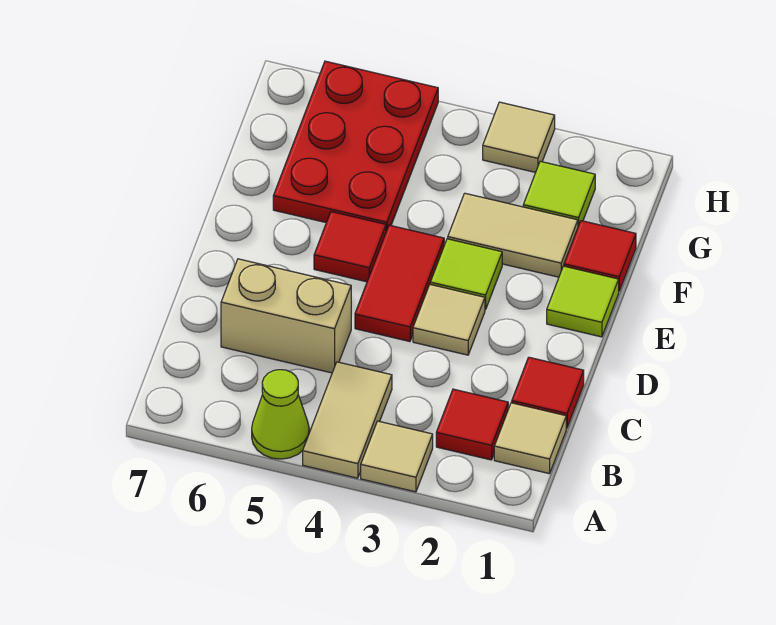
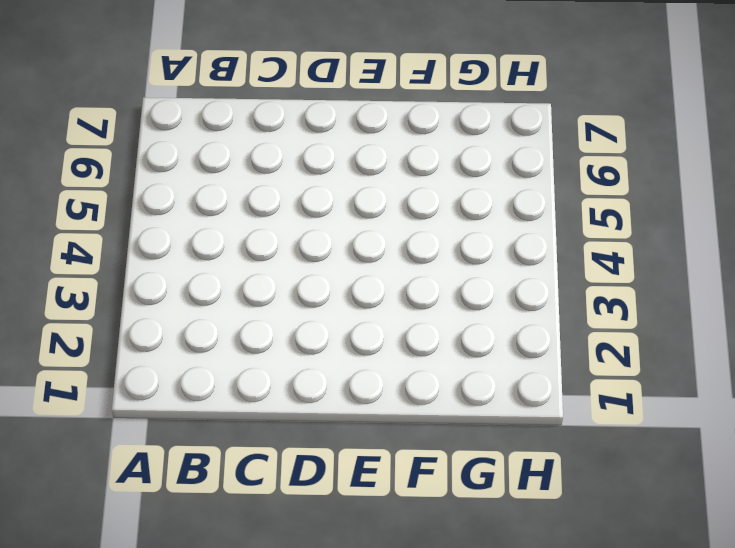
none -> tan tile A3 level 1
none -> tan tile A4:B4 level 1
none -> lime cone A5 level 1

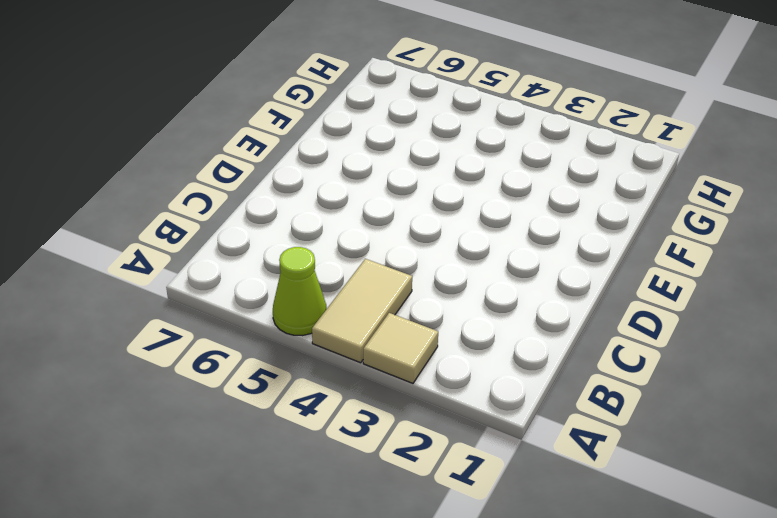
none -> tan tile B1 level 1
none -> red tile B2 level 1
none -> red tile C1 level 1

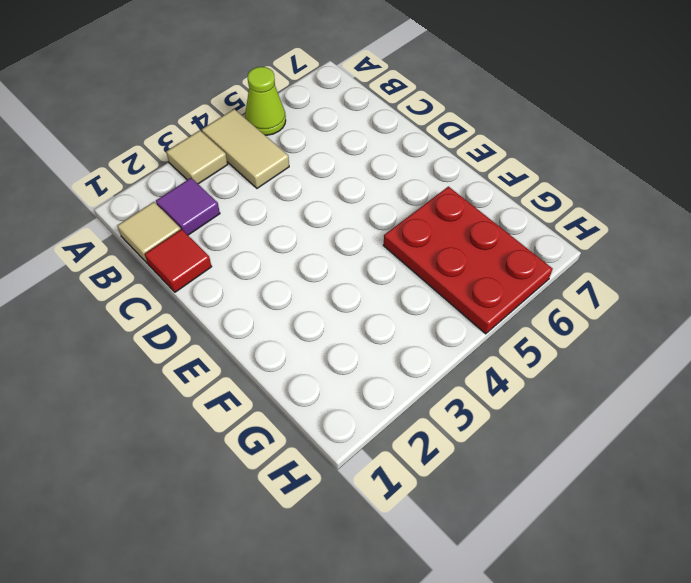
purple tile B2 level 1 -> red tile B2 level 1
none -> tan brick C5:C6 level 1
none -> tan tile D3 level 1
none -> red tile D4:E4 level 1

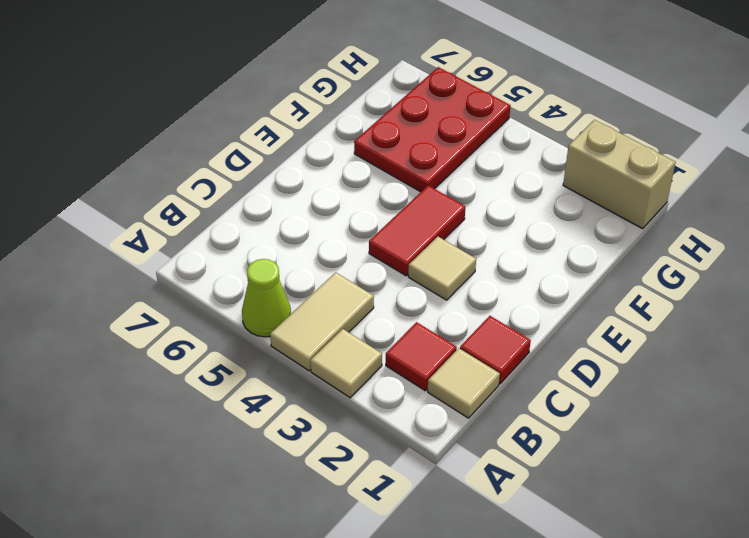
tan brick H1:H2 level 1 -> tan brick C5:C6 level 1
none -> lime tile E1 level 1
none -> lime tile E3 level 1
none -> red tile E5 level 1

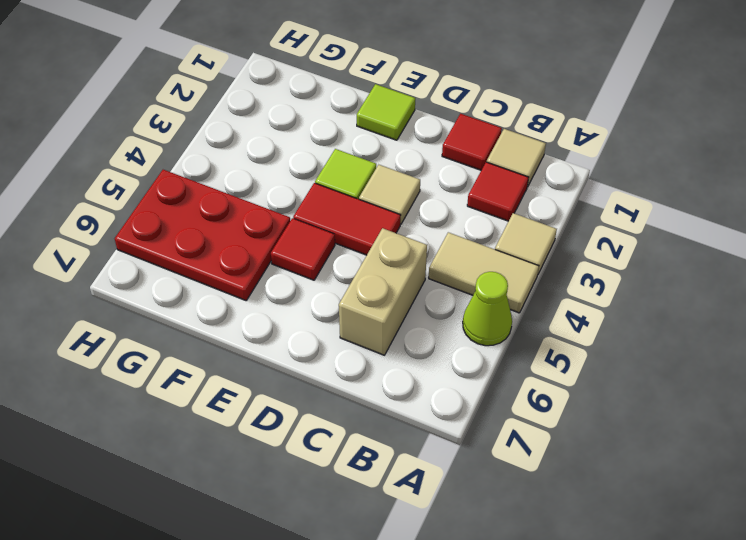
none -> red tile F1 level 1
none -> tan tile F2:F3 level 1
none -> lime tile G2 level 1

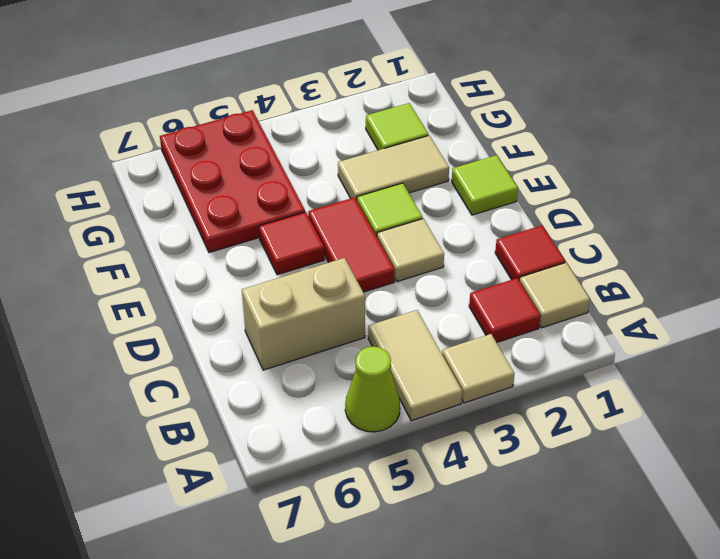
none -> red tile F1 level 1
none -> tan tile H3 level 1

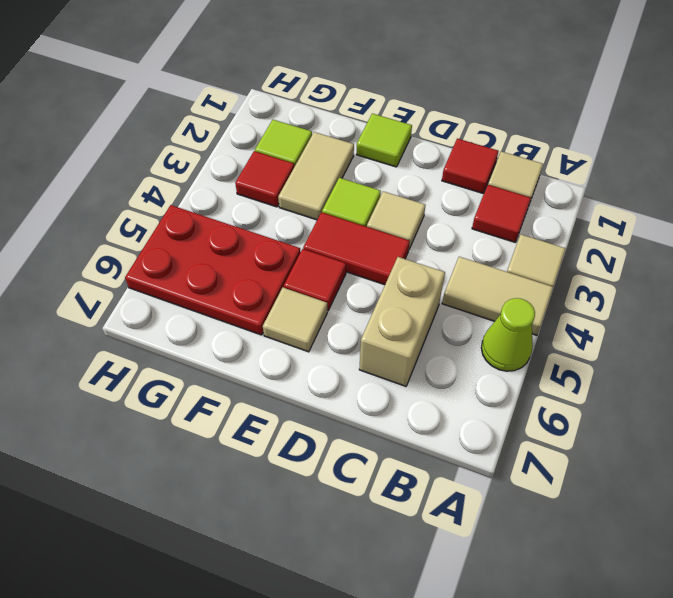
tan tile E6 level 1 -> tan tile H3 level 1
red tile G3 level 1 -> red tile F1 level 1

